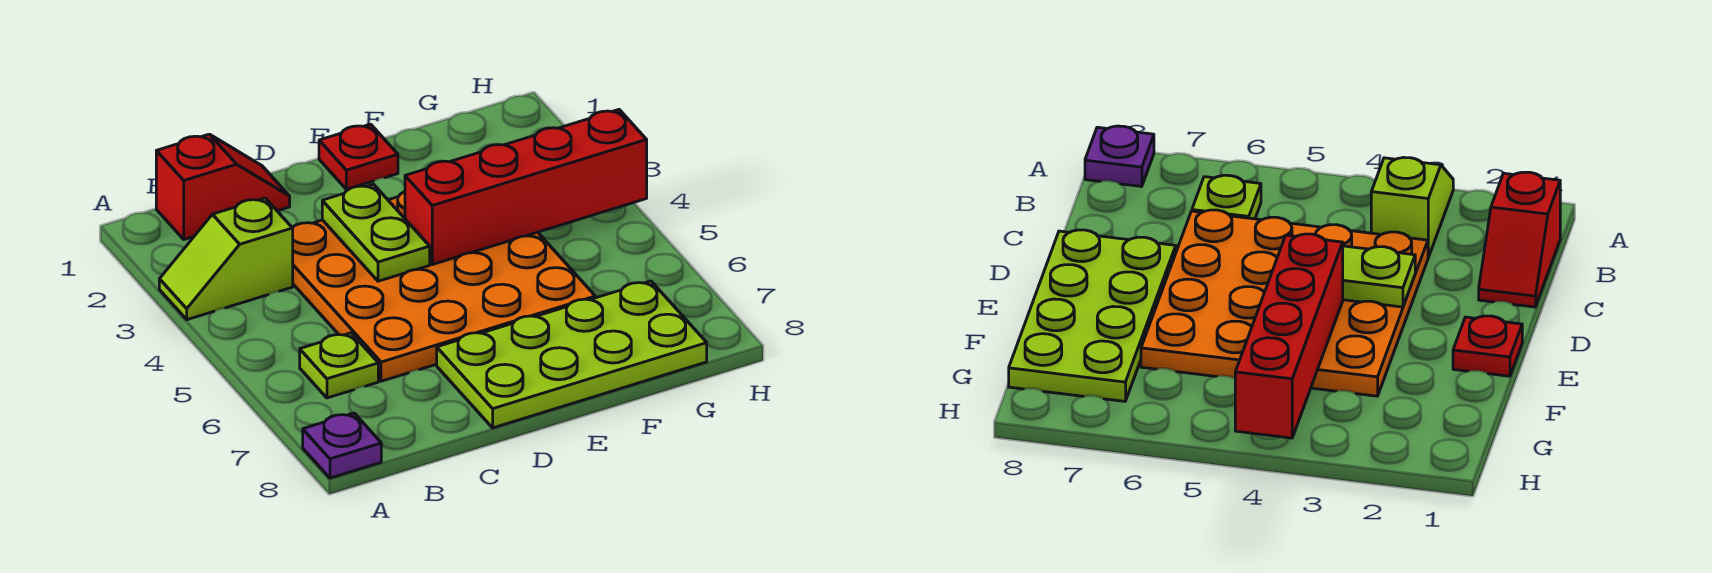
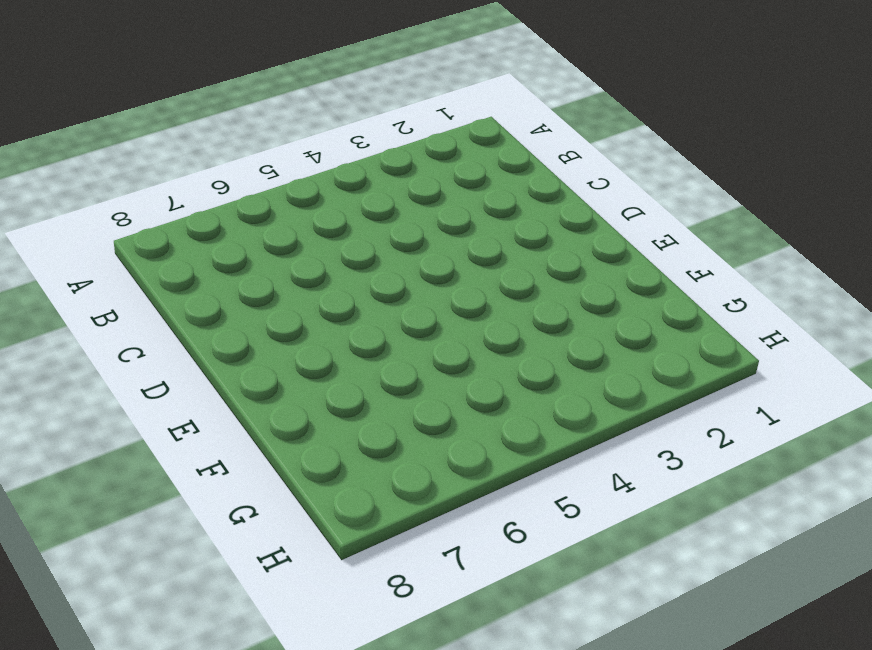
none -> lime slope A3:B3 level 1 top B
none -> purple plate A8 level 1

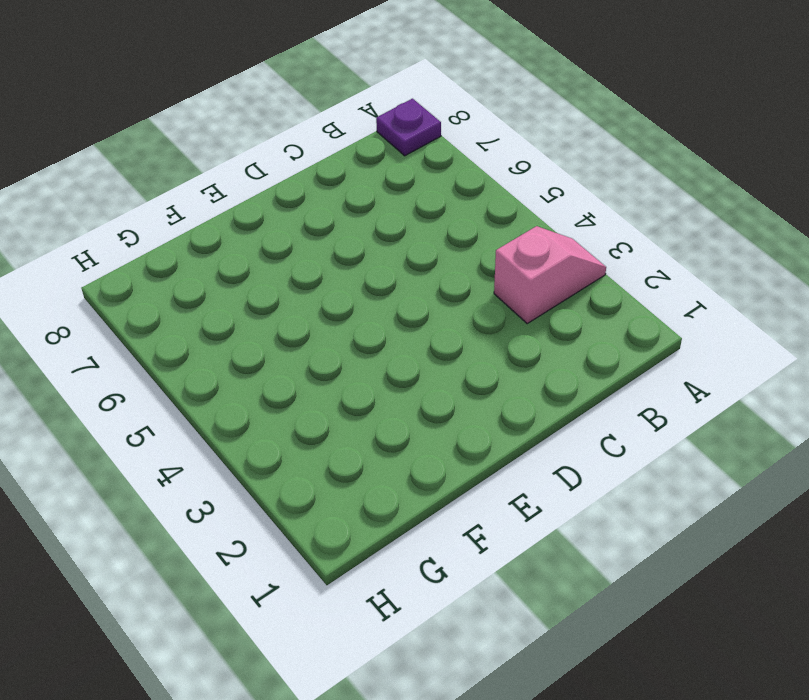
pink slope A3:B3 level 1 top B -> lime slope A3:B3 level 1 top B
none -> red slope B1:C1 level 1 top B
none -> lime plate B6 level 1

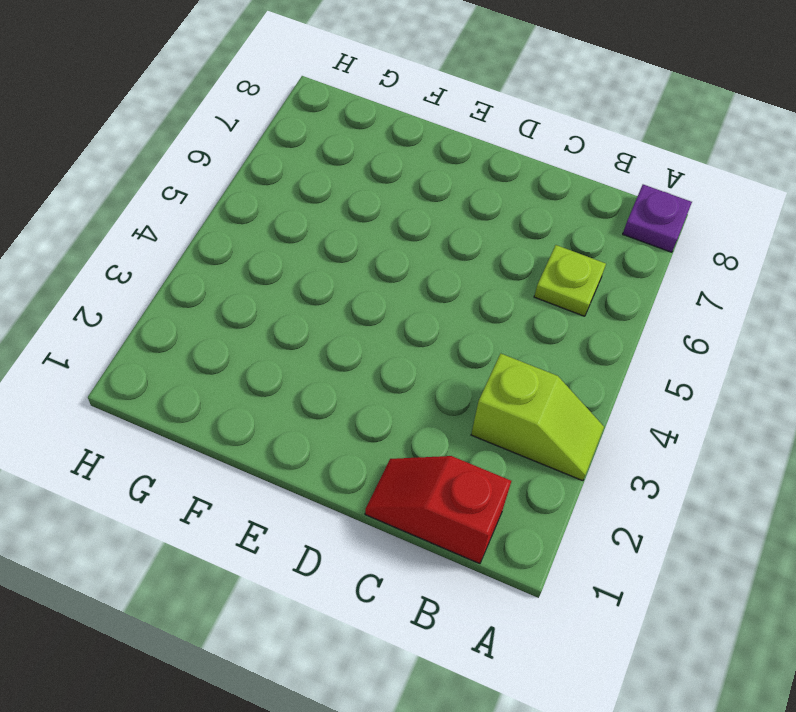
none -> orange plate C3:F6 level 1
none -> lime plate D7:G8 level 1

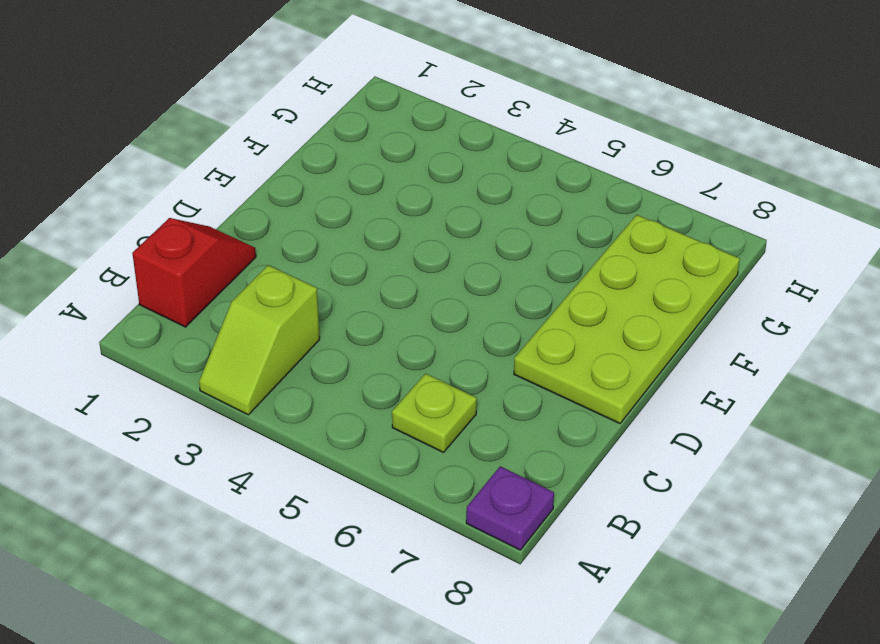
none -> orange plate C3:F6 level 1
none -> red plate E1 level 1

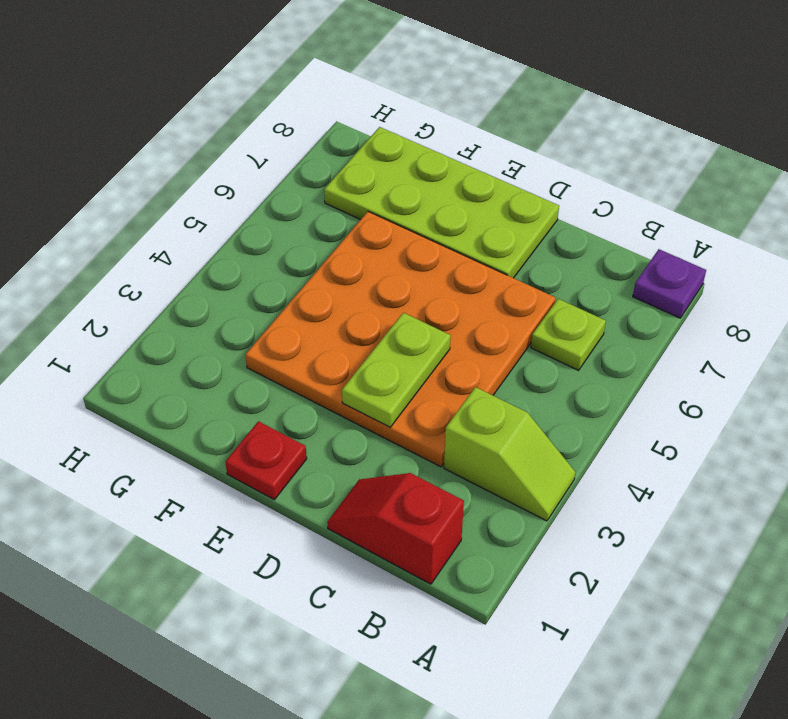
none -> red brick E4:H4 level 2

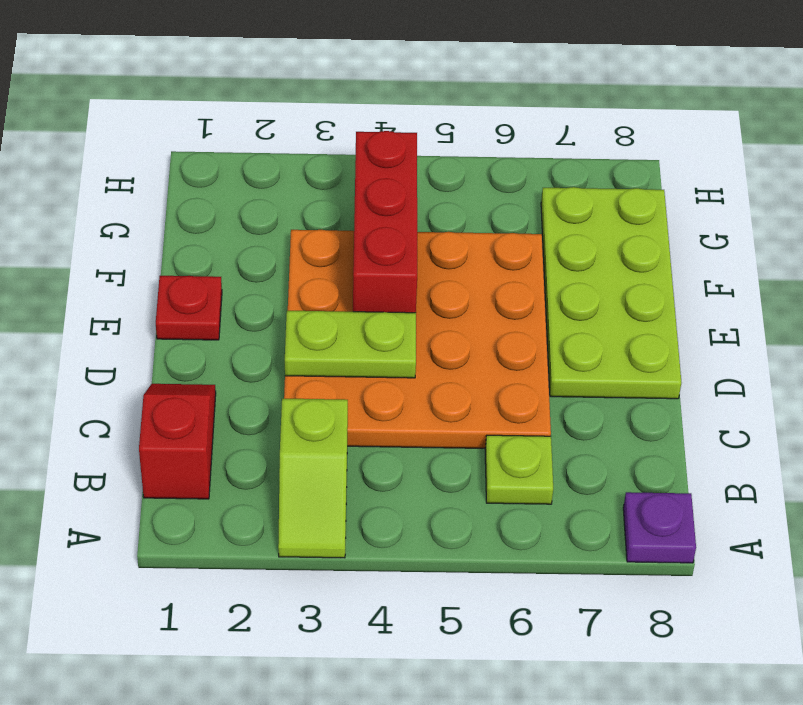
red brick E4:G4 level 2 -> red brick E4:H4 level 2

